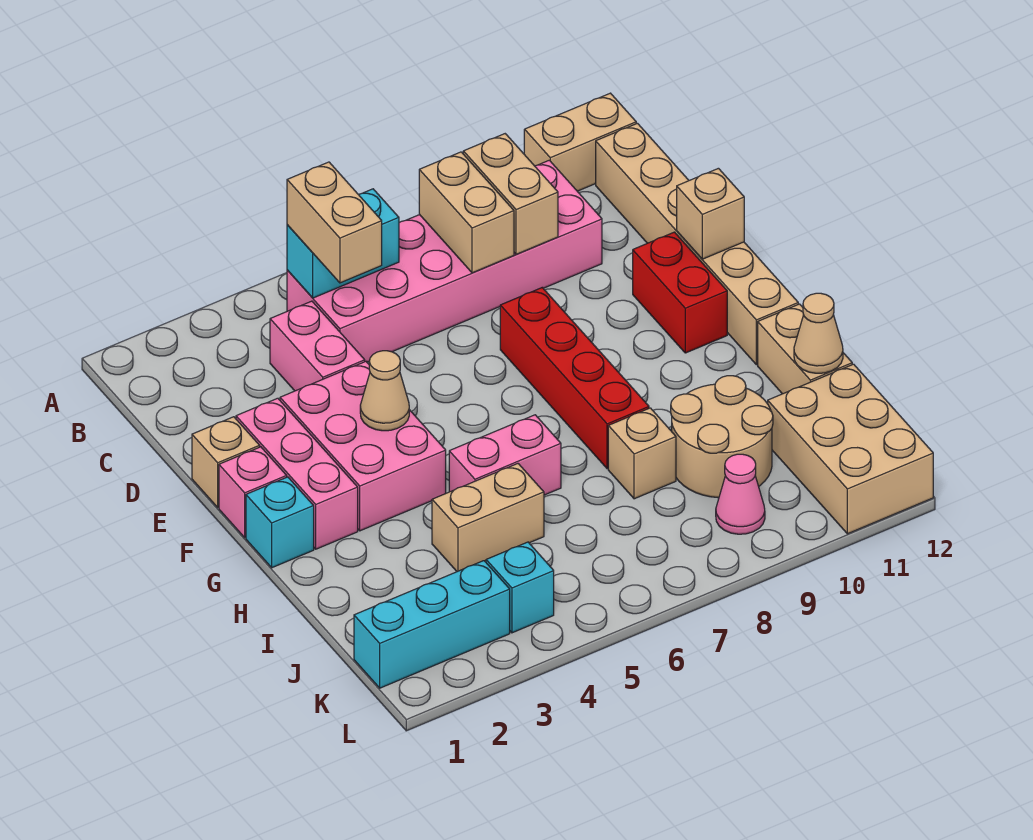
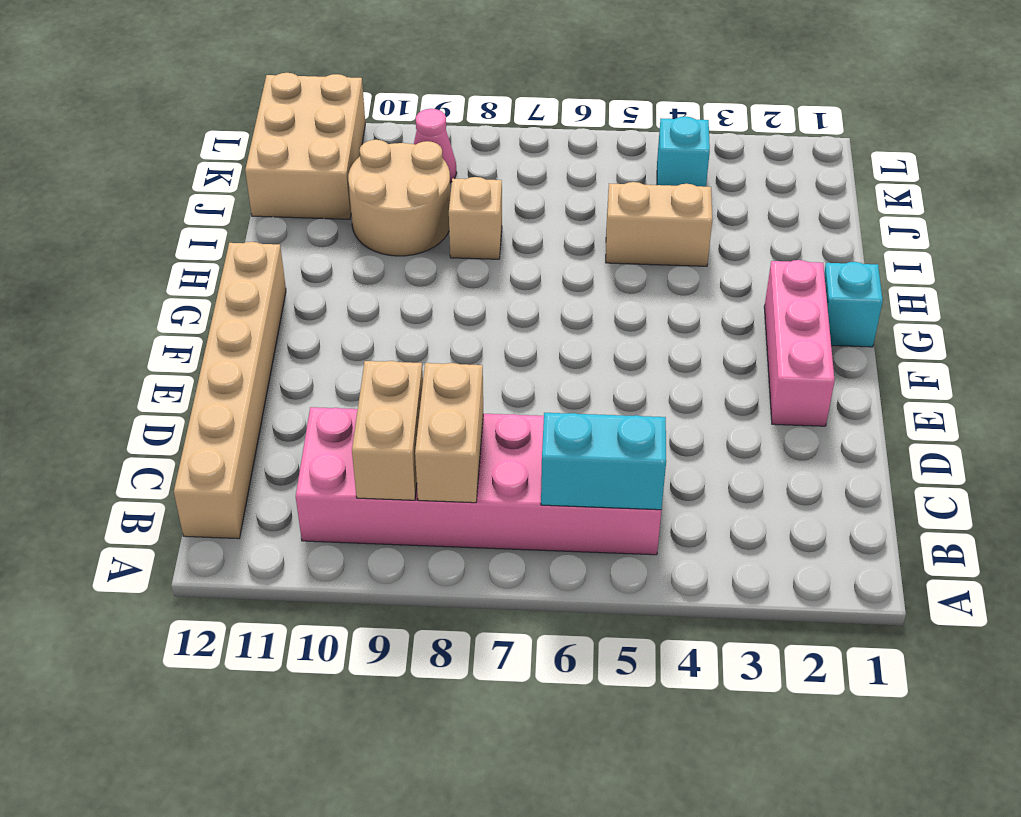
none -> tan brick A11:A12 level 1
none -> pink brick C4:D4 level 1
none -> tan brick E1 level 1

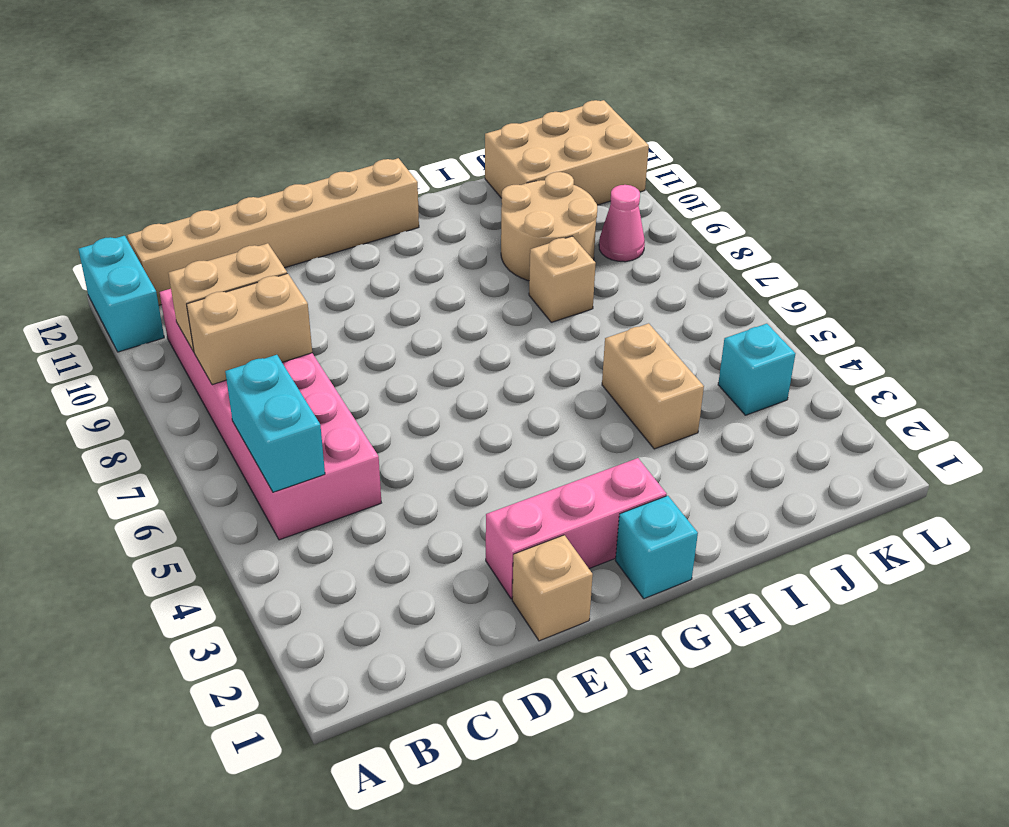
cyan brick A11:A12 level 1 -> tan brick A11:A12 level 1
none -> pink brick C4:D4 level 1
none -> pink brick E3:G4 level 1
none -> red brick E8:H8 level 1

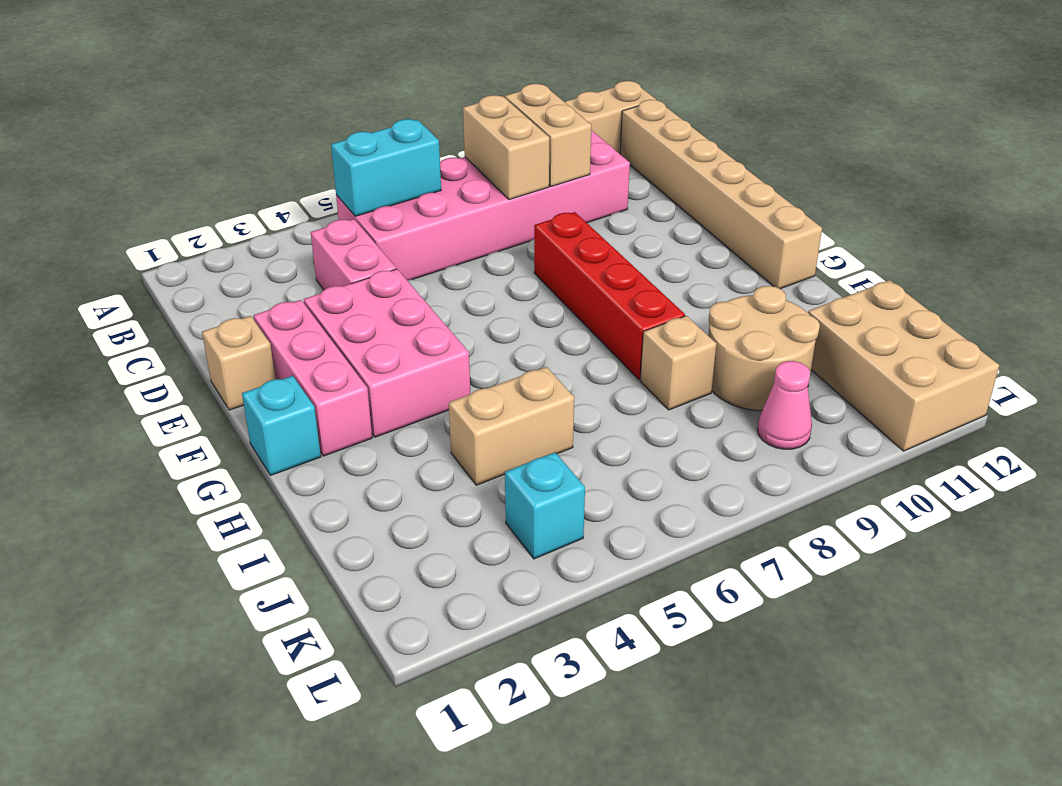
none -> red brick E11:F11 level 1
none -> pink brick F1 level 1
none -> pink brick H5:H6 level 1

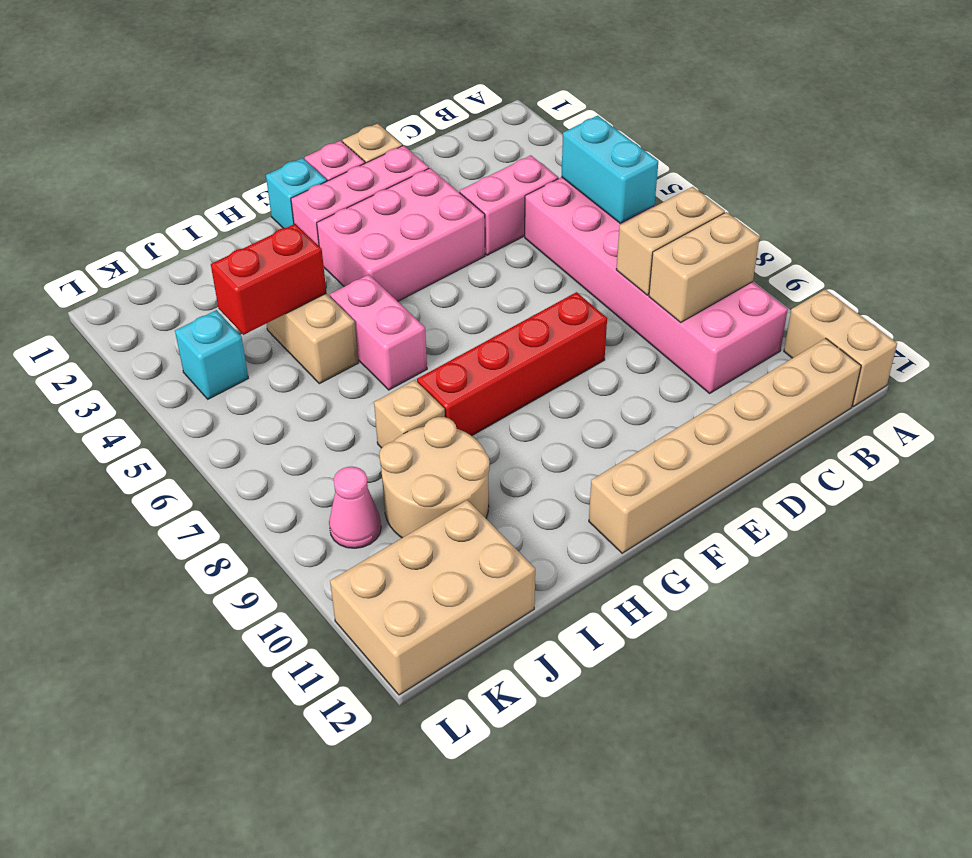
red brick I4:J4 level 2 -> red brick E11:F11 level 1
none -> tan brick H12:I12 level 1
none -> cyan brick K1:K3 level 1
none -> tan brick E12 level 2

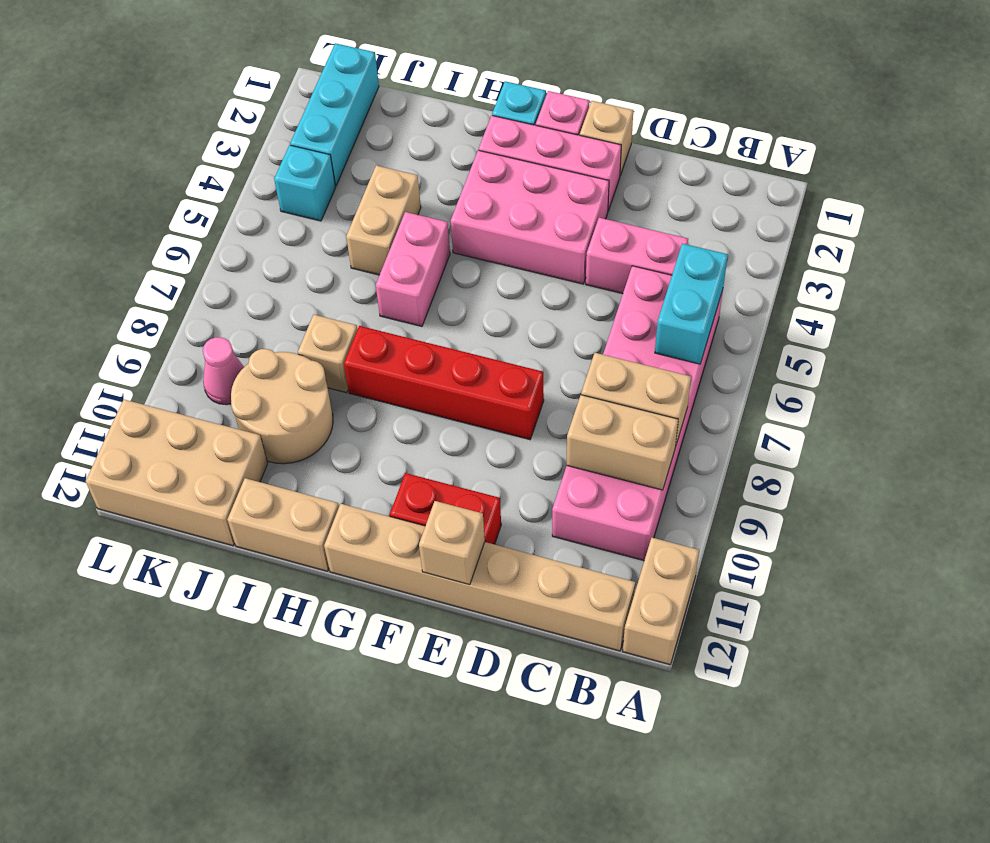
none -> tan cone F4 level 2
none -> tan cone I12 level 2
none -> tan brick B5:C5 level 3

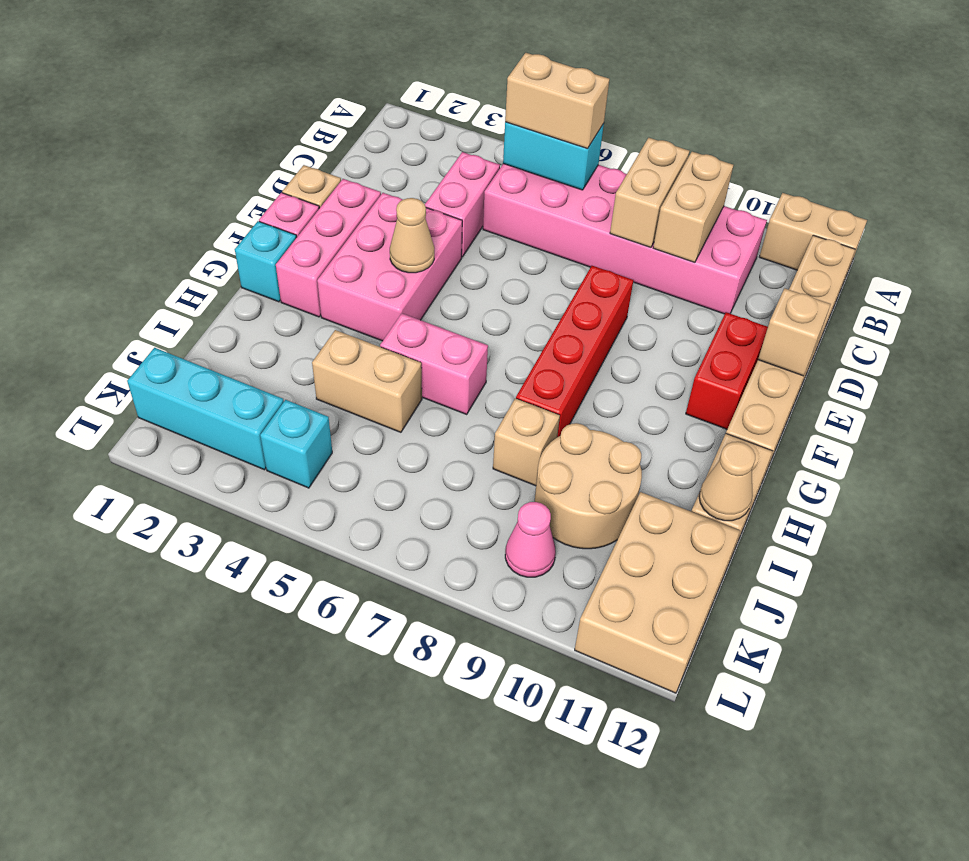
tan brick B5:B6 level 3 -> tan brick B5:C5 level 3

